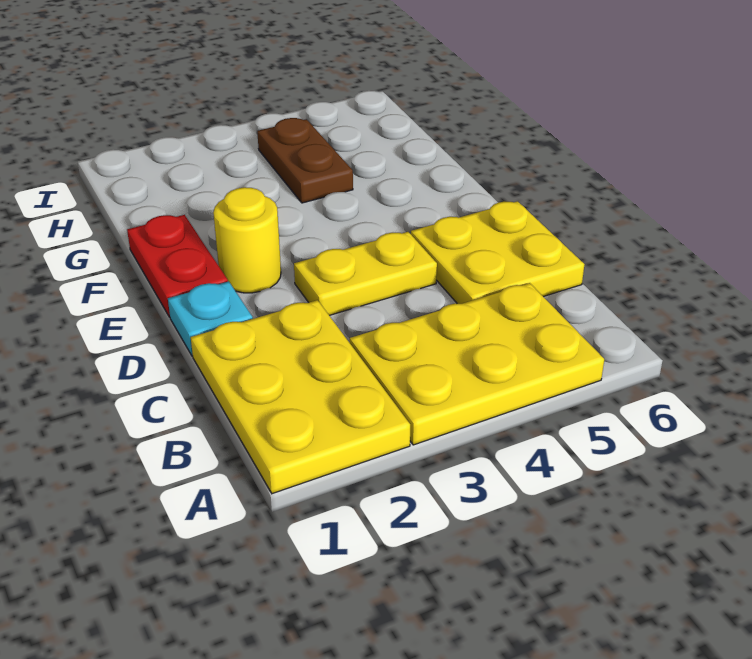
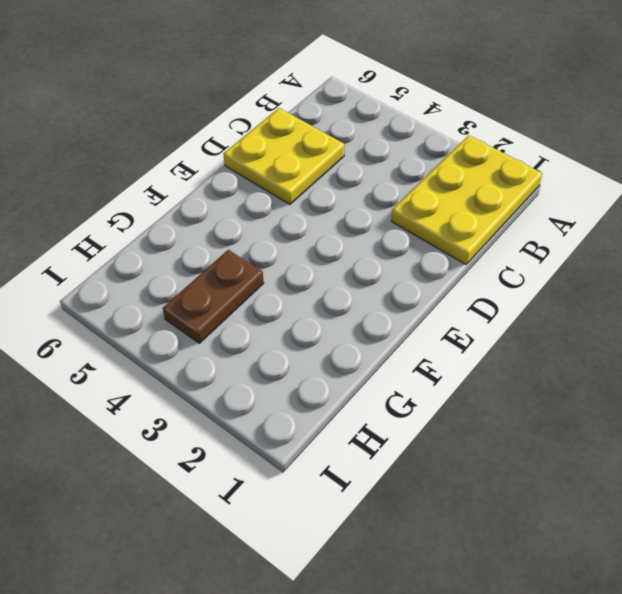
none -> yellow plate A3:B5 level 1
none -> cyan plate D1 level 1

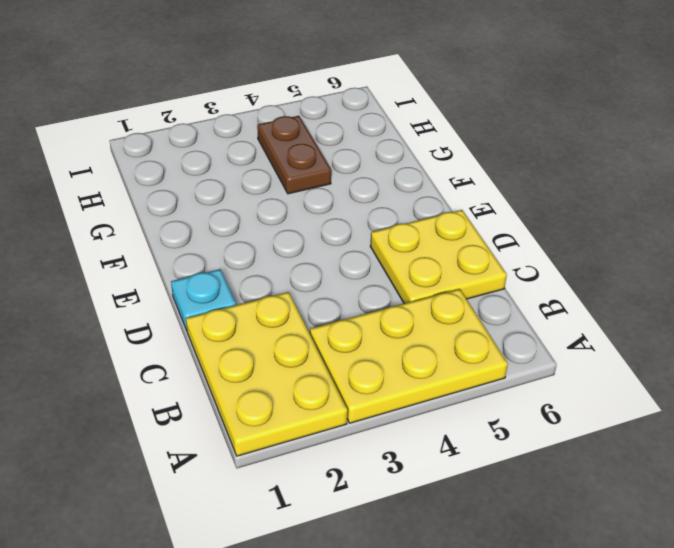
none -> yellow plate D3:D4 level 1
none -> red plate E1:F1 level 1

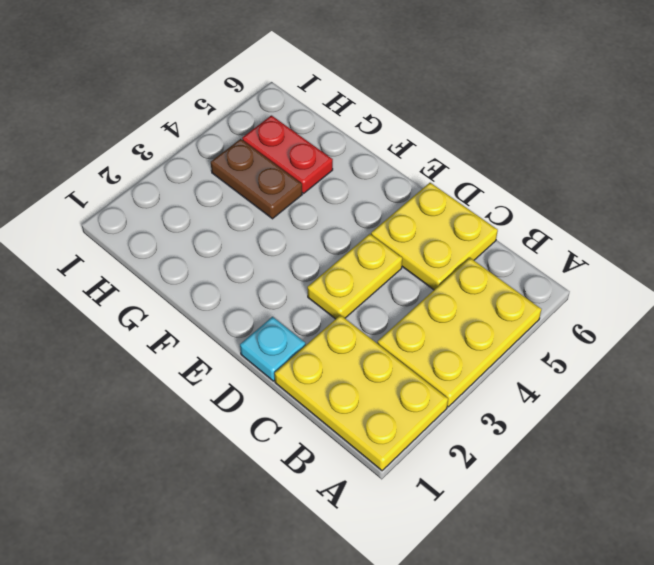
red plate G5:H5 level 1 -> red plate E1:F1 level 1
none -> yellow round brick E2 level 1

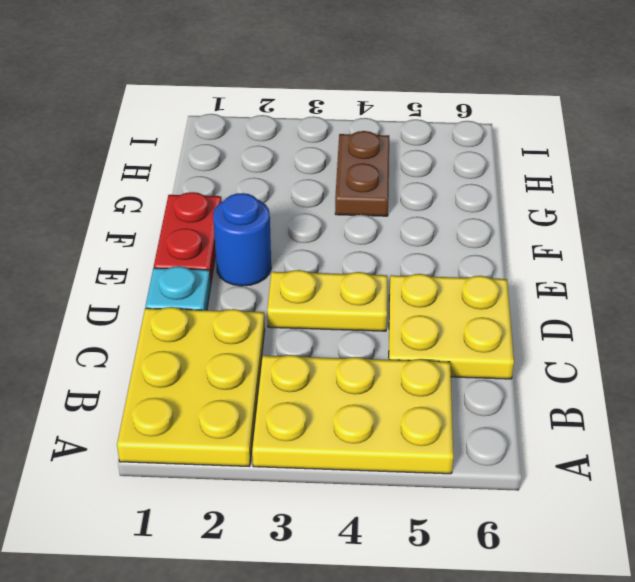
blue round brick E2 level 1 -> yellow round brick E2 level 1

